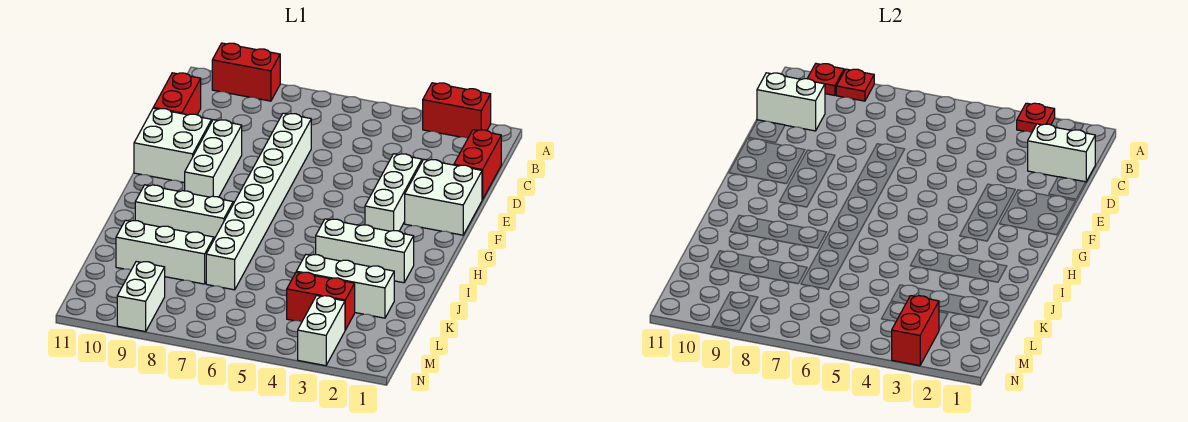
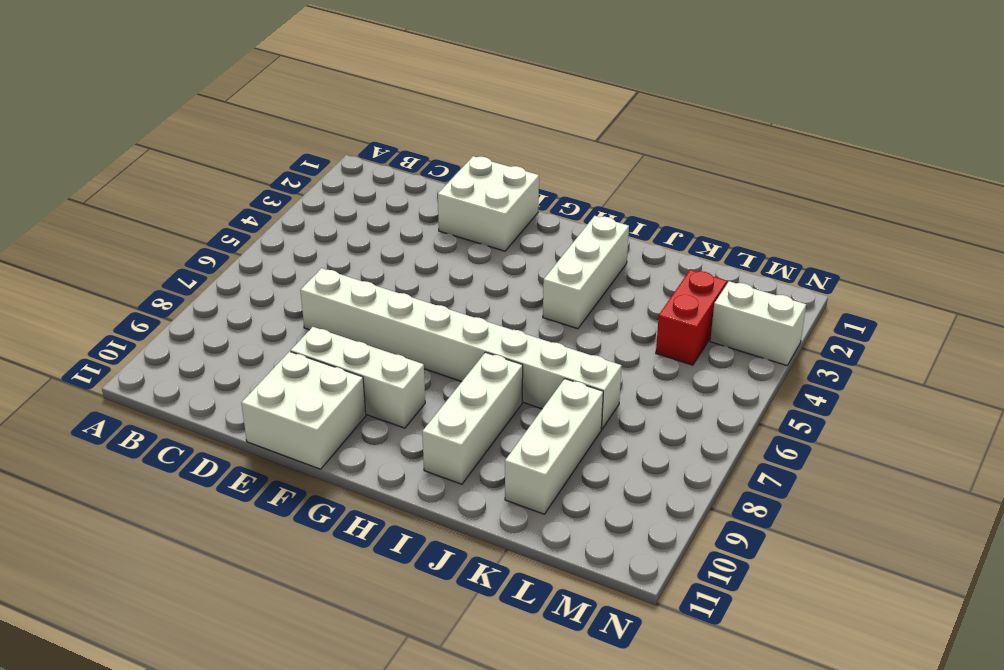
none -> red brick A2:A3 level 1
none -> red brick A9:A10 level 1
none -> red brick C1:D1 level 1

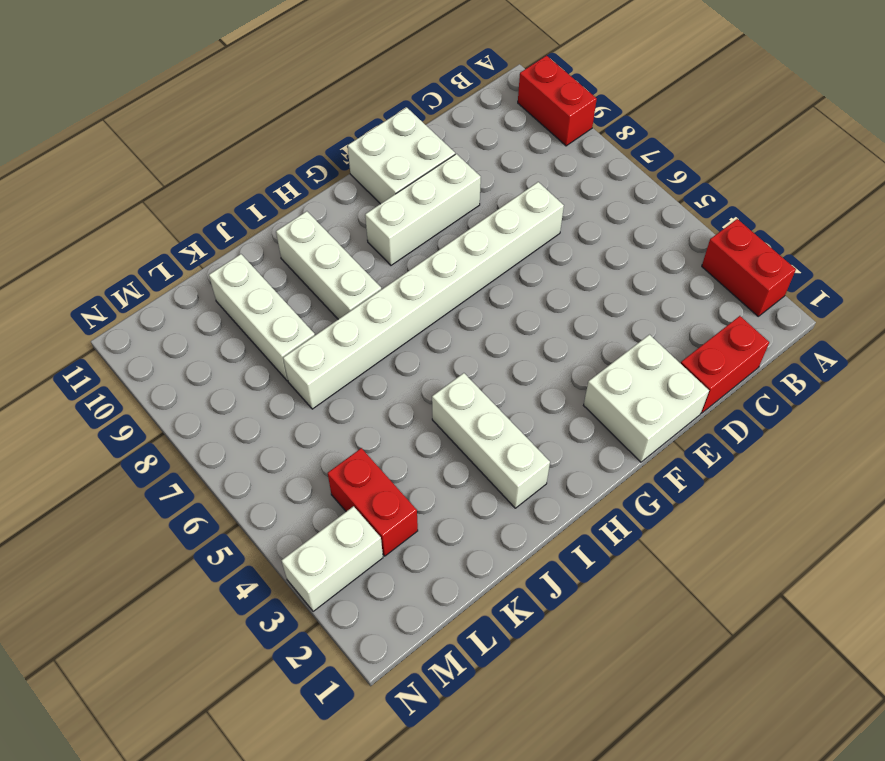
none -> red brick C11:D11 level 1
none -> white brick E3:G3 level 1
none -> white brick K2:K4 level 1

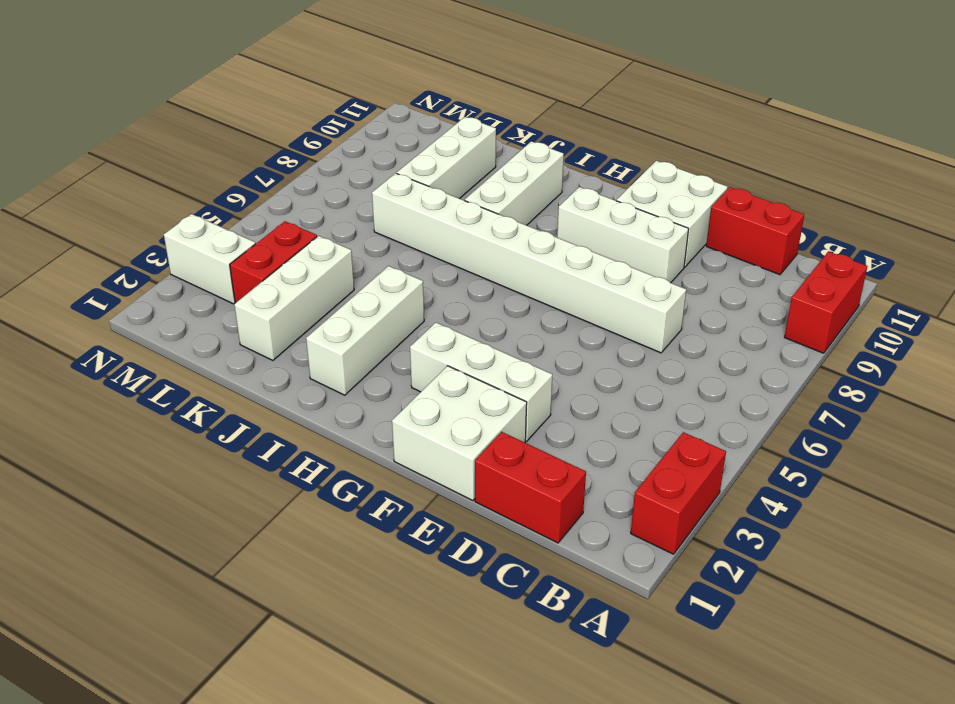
none -> white brick M9:N9 level 1
none -> red plate A3 level 2
none -> red plate A9 level 2

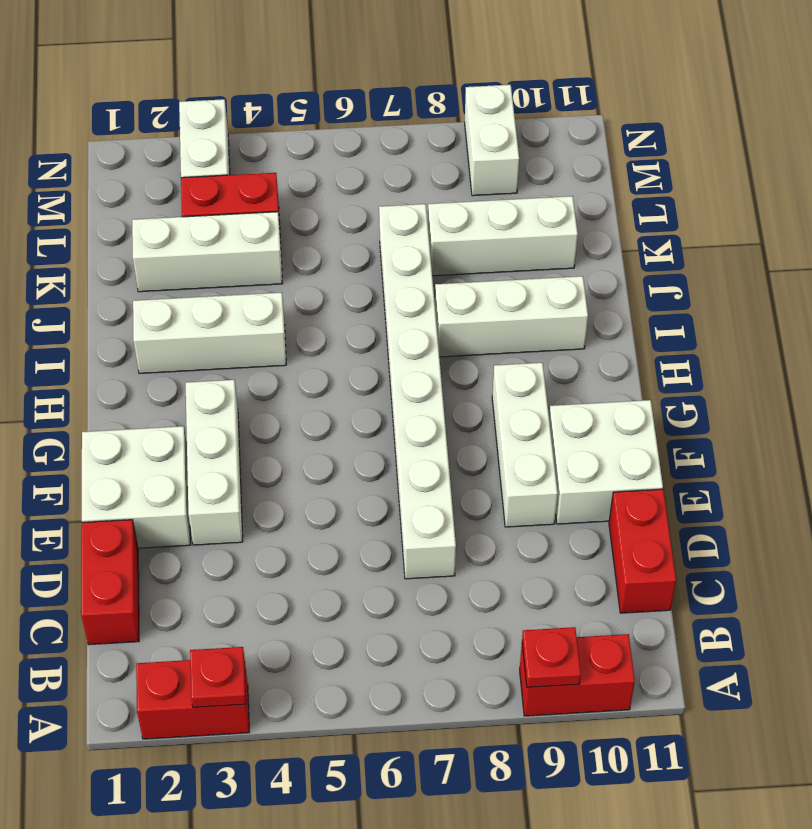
none -> red plate A10 level 2
none -> white brick C1:C2 level 2
none -> white brick C10:C11 level 2

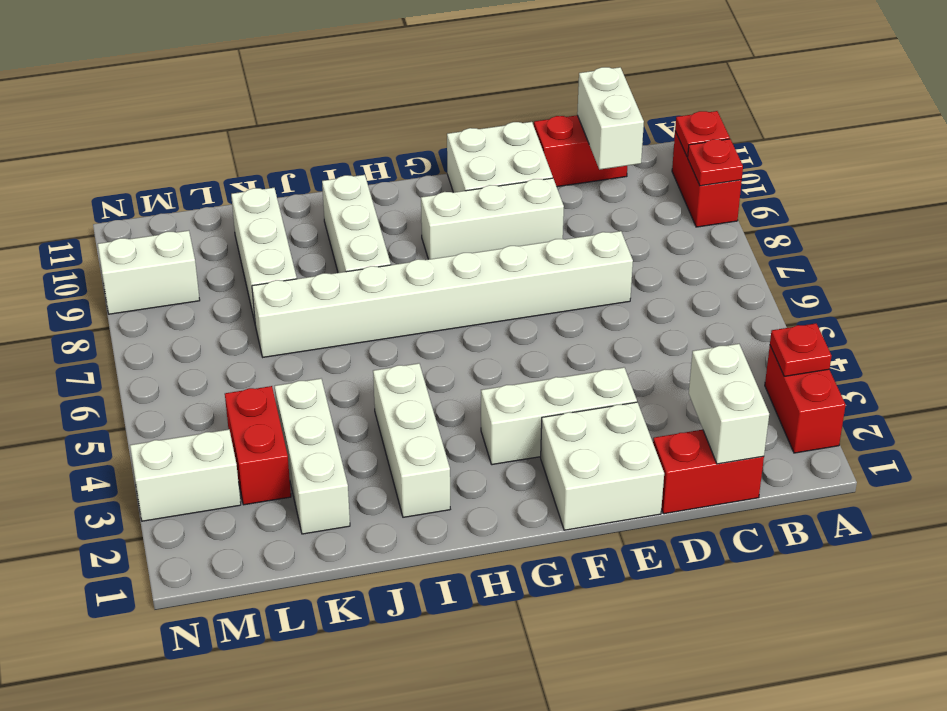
none -> red brick M3:N3 level 2

